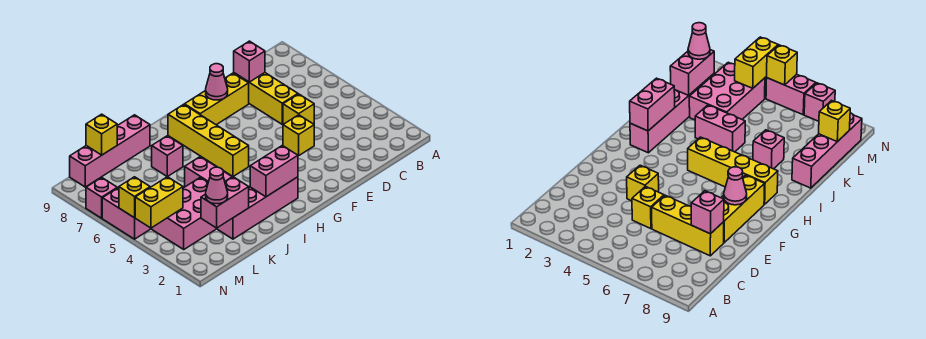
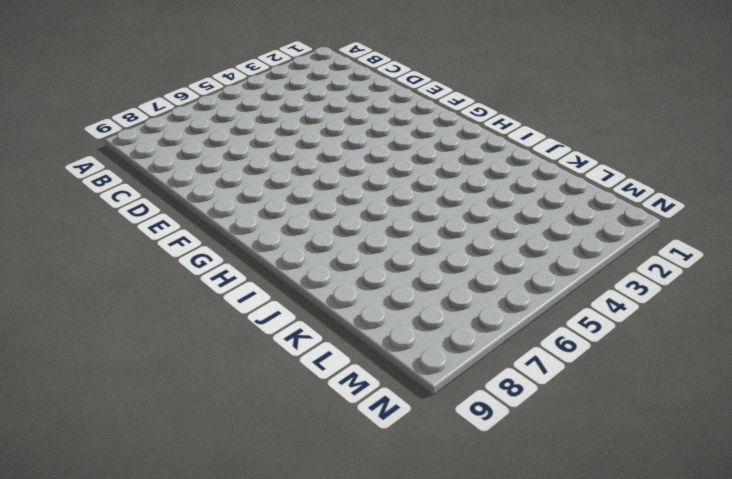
none -> yellow brick D5 level 1
none -> yellow brick D6:D8 level 1
none -> yellow brick E4 level 1

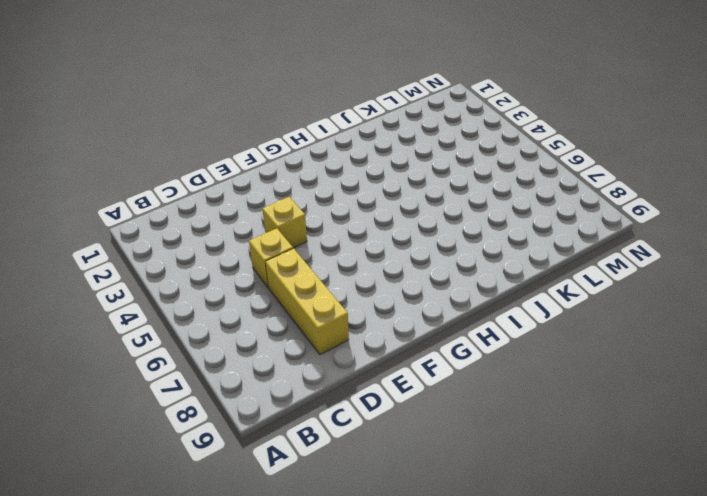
none -> yellow brick E8:G8 level 1
none -> pink brick H2:K2 level 1
none -> yellow brick H5:H8 level 1

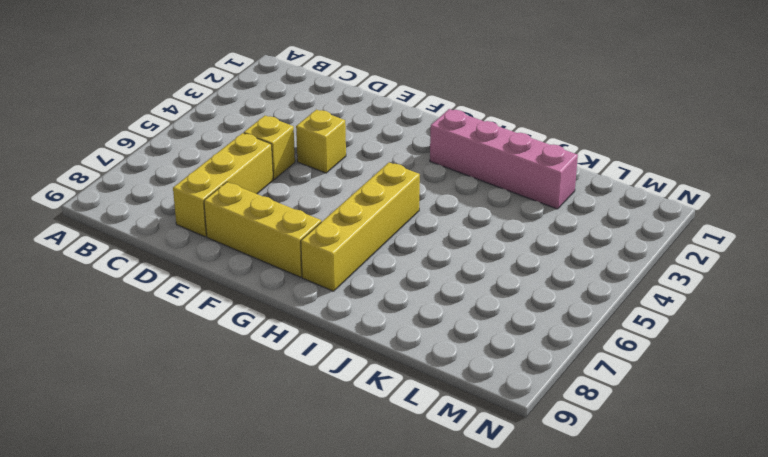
none -> pink brick J4:J5 level 1
none -> pink brick J7 level 1
none -> pink brick J9:M9 level 1

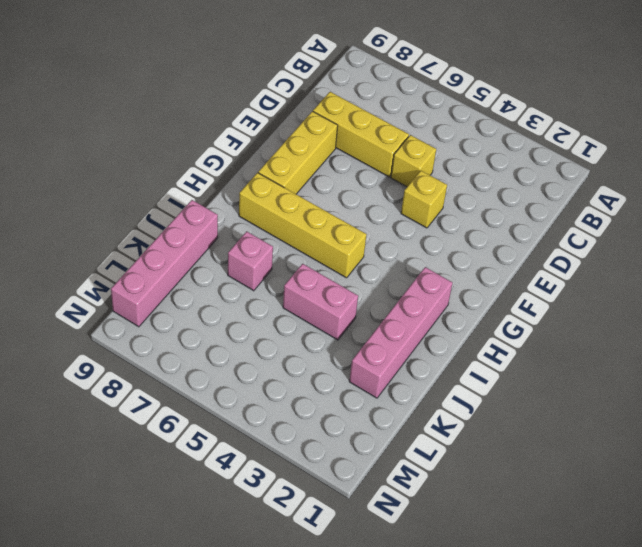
none -> pink brick K3:M4 level 1
none -> pink brick N5:N6 level 1
none -> pink brick N7 level 1

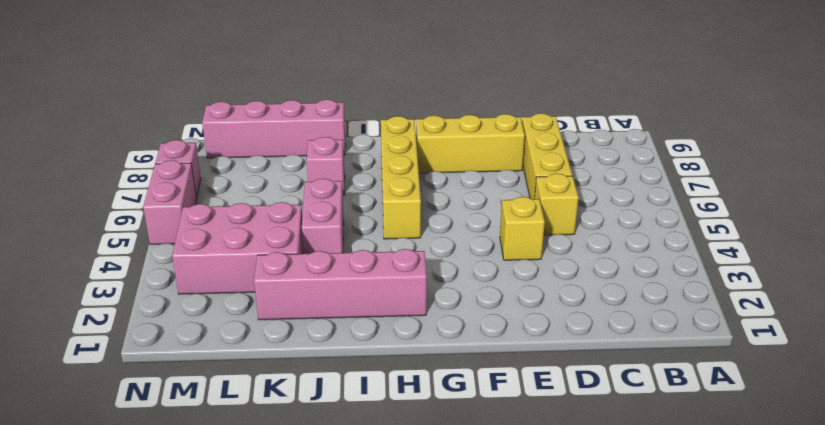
none -> pink brick D8 level 2
none -> pink cone F8 level 2
none -> pink brick H2:I2 level 2

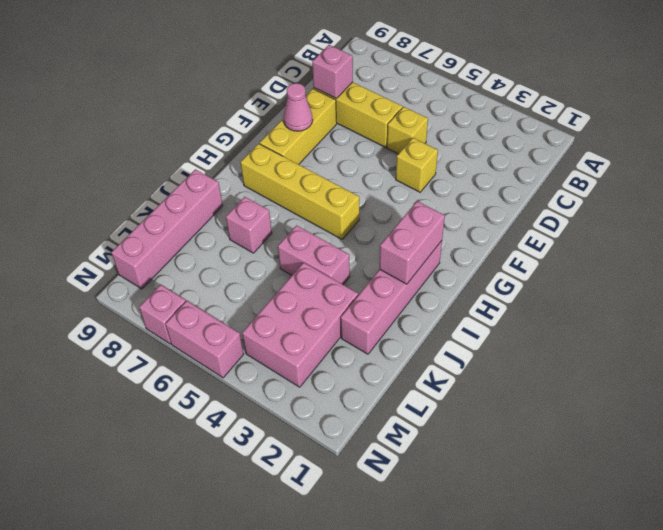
none -> pink brick K2:L2 level 2
none -> yellow brick L9 level 2
none -> yellow brick M4:N4 level 2

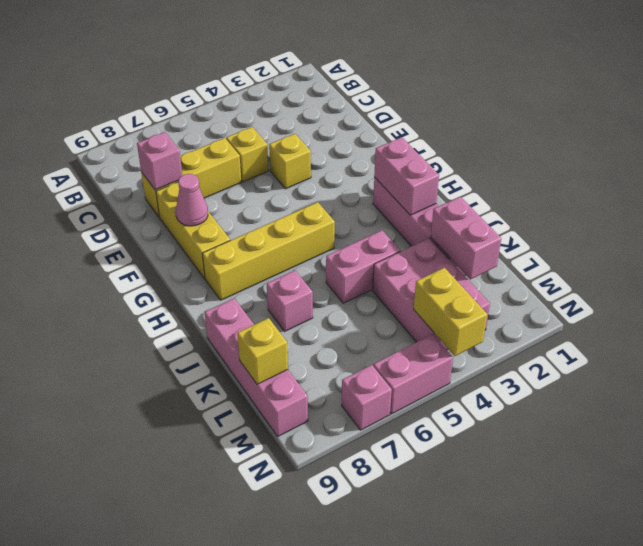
none -> yellow brick N5 level 2
none -> pink cone L2 level 3

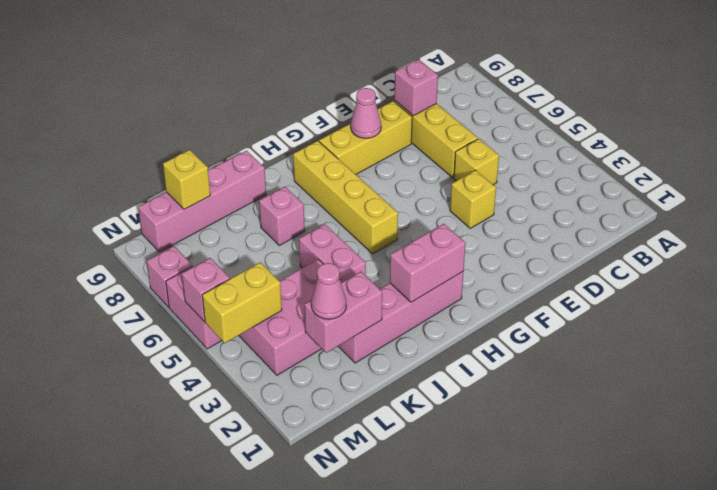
pink brick N5 level 2 -> yellow brick N5 level 2

